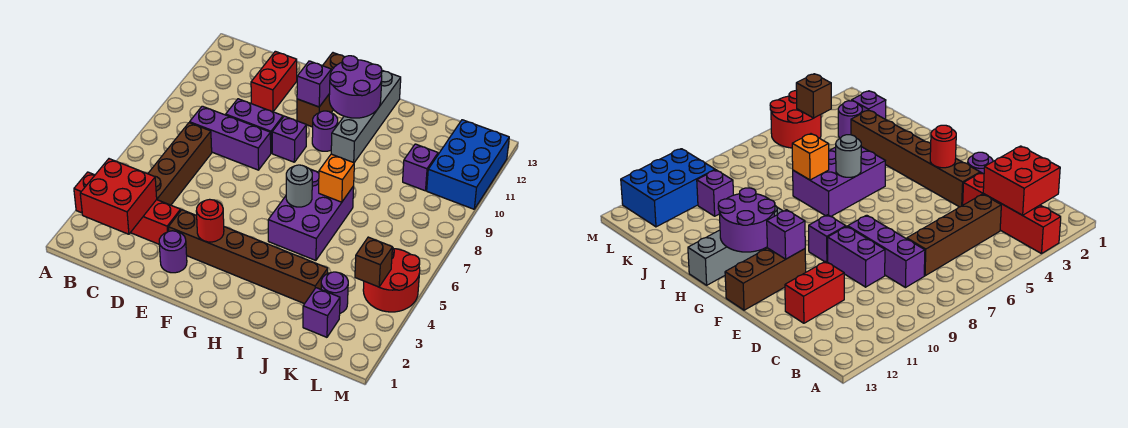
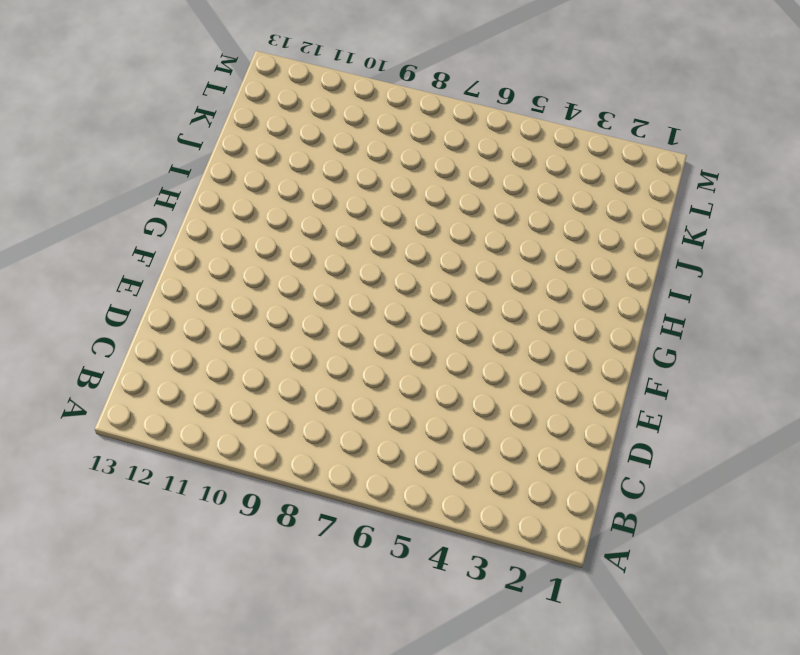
none -> red brick A3:D3 level 1
none -> brown brick C4:C7 level 1
none -> purple brick C8:E8 level 1

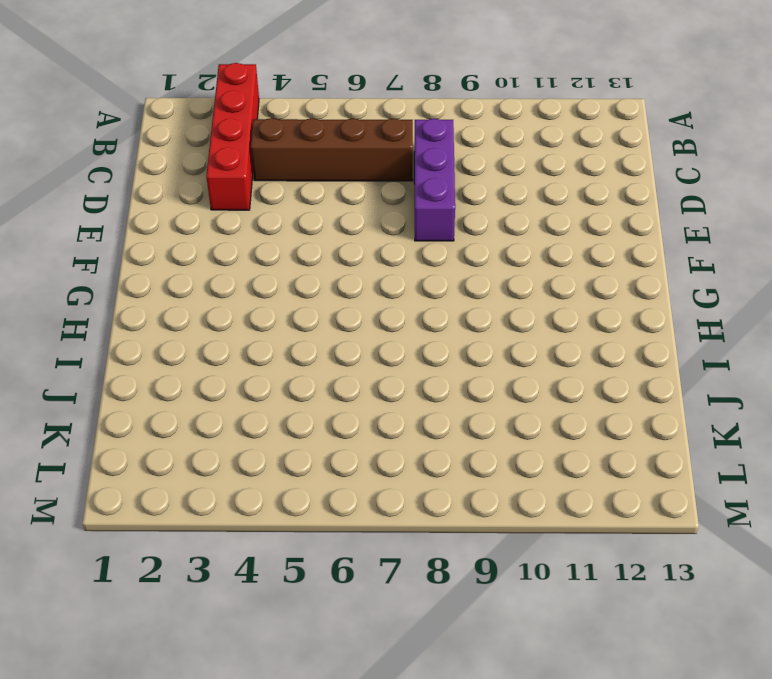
none -> purple brick D9:E9 level 1
none -> red brick D11:D12 level 1
none -> purple round brick E2 level 1

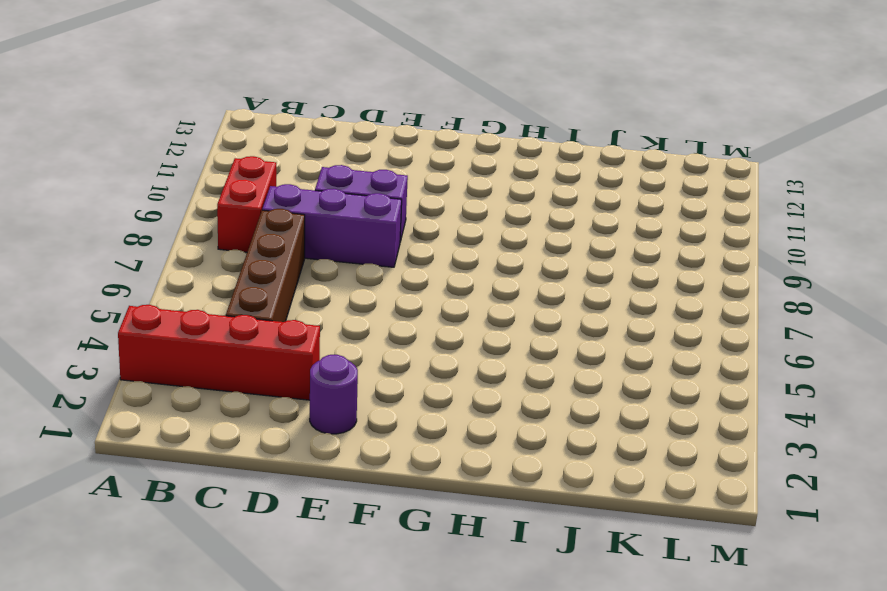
red brick B8:B9 level 1 -> red brick D11:D12 level 1
none -> brown brick E3:J3 level 1
none -> purple brick F9 level 1
none -> brown brick F11:F13 level 1

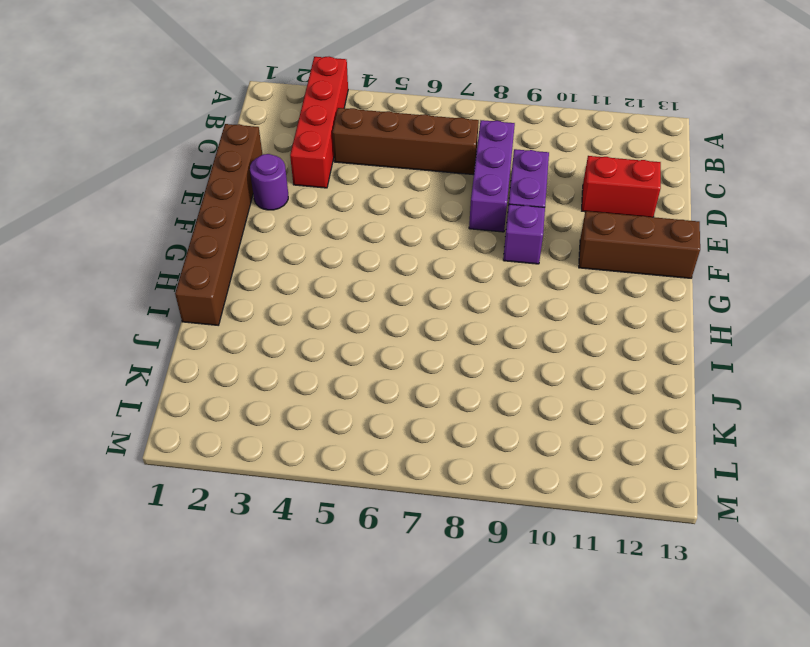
brown brick D1:I1 level 1 -> brown brick E3:J3 level 1
none -> purple round brick G10 level 1
none -> purple brick H5:I7 level 1
none -> grey brick H10:H13 level 1

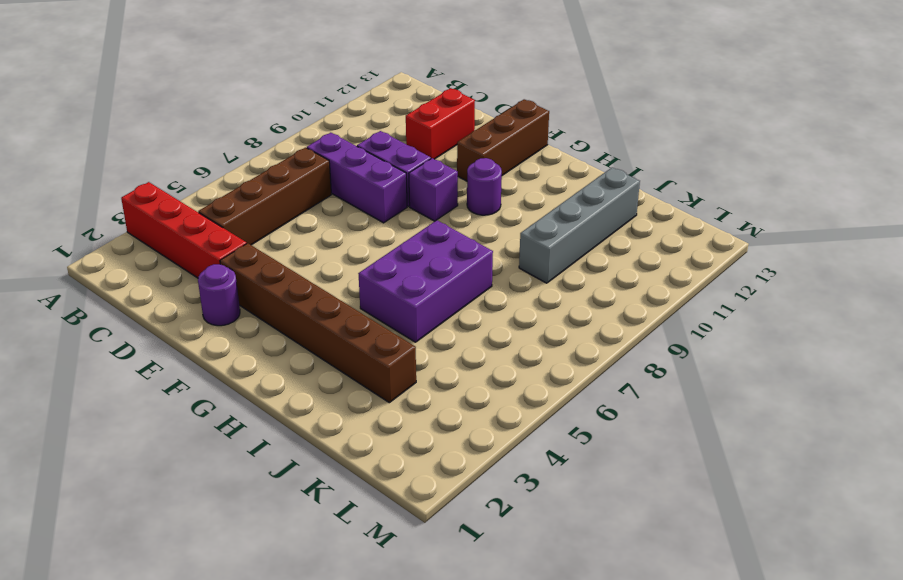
grey brick J9:J12 level 1 -> grey brick H10:H13 level 1
none -> purple brick K2 level 1
none -> purple round brick K3 level 1
none -> purple brick K10 level 1

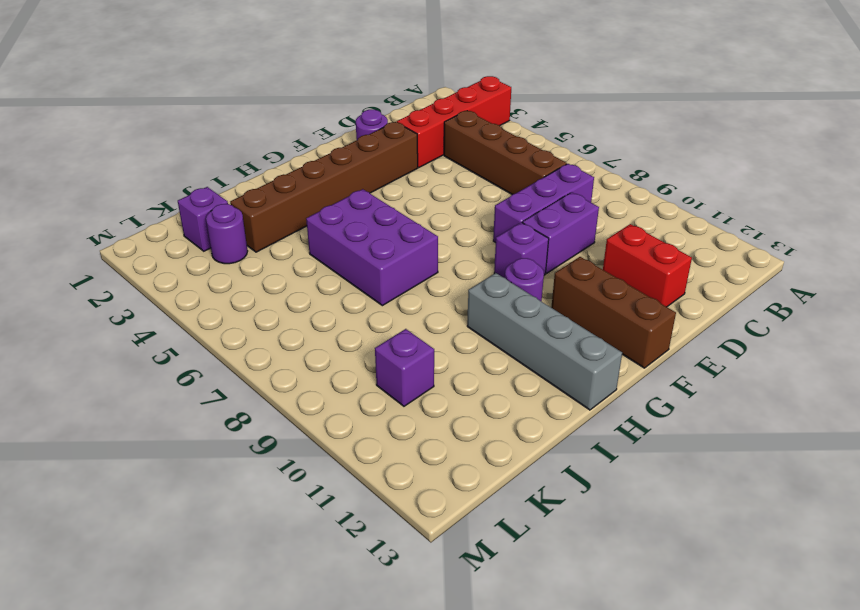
none -> red round brick L4:M5 level 1
none -> blue brick L10:M12 level 1
none -> red brick B2:C3 level 2

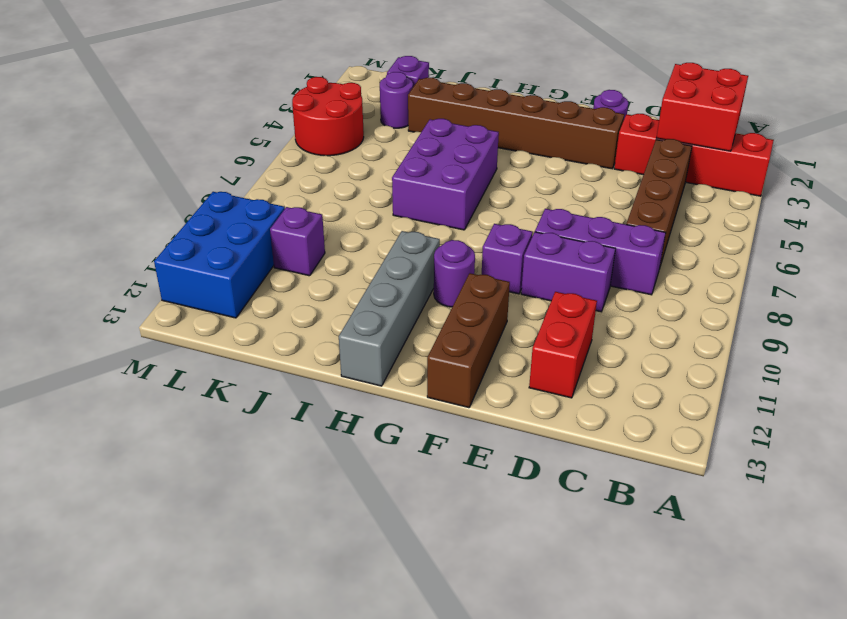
none -> red round brick F3 level 2
none -> purple brick F11 level 2
none -> purple round brick G11:H12 level 2

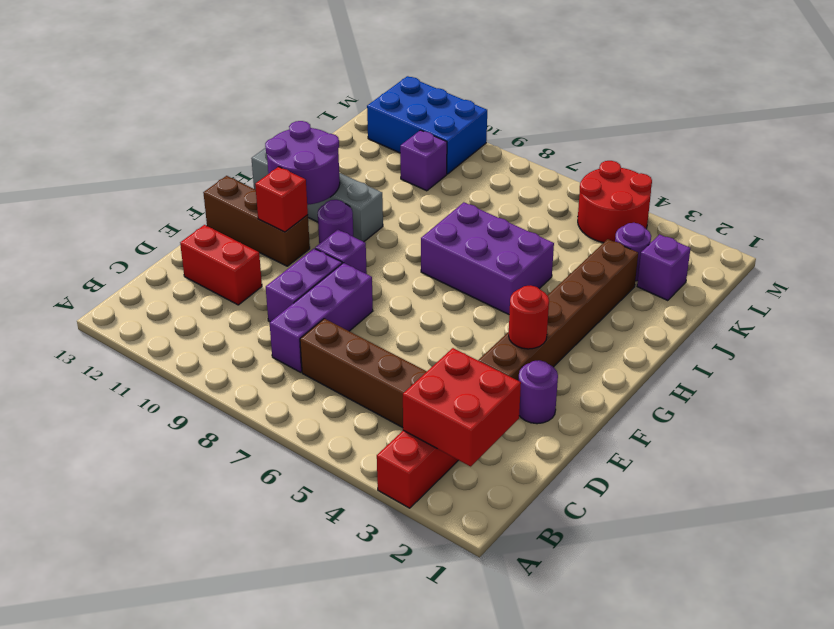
red brick F11 level 2 -> purple brick F11 level 2
none -> grey round brick H6 level 2
none -> orange brick I7 level 2
none -> brown brick L4 level 2

